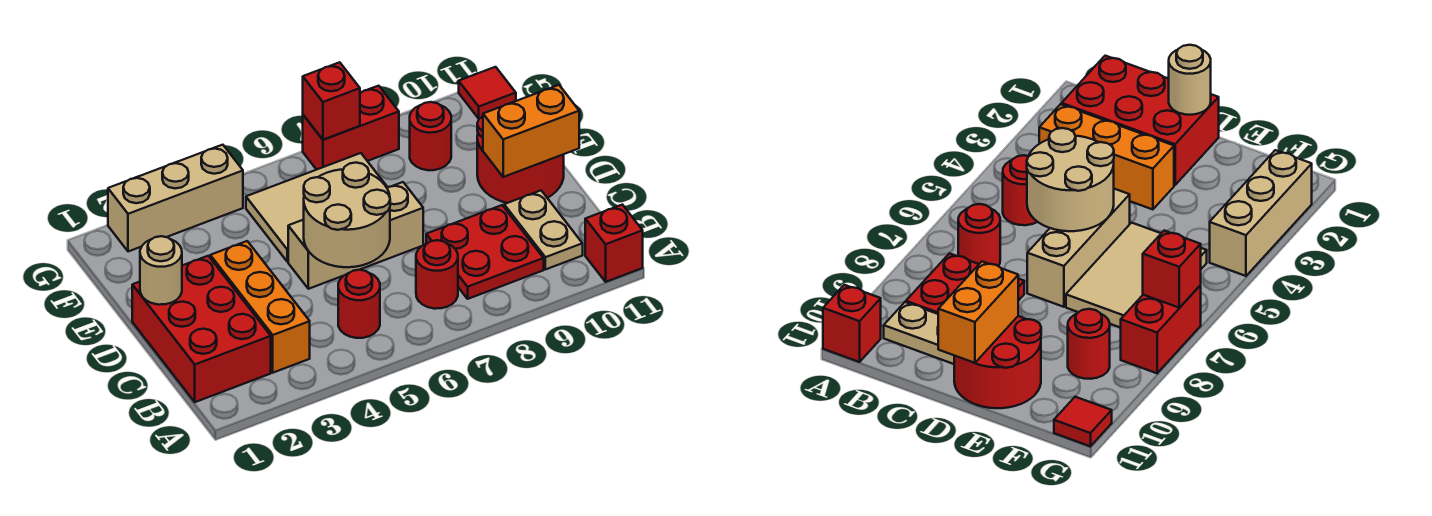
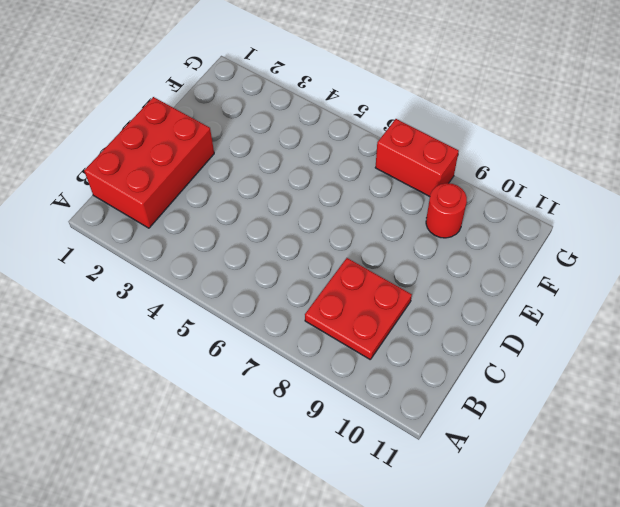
none -> red brick A11 level 1
none -> orange brick B3:D3 level 1
none -> red round brick B5 level 1

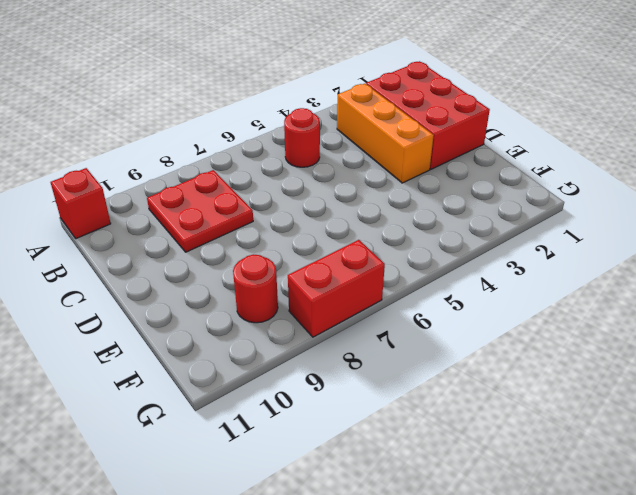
none -> red round brick B7 level 1
none -> tan plate B10:C10 level 1
none -> tan brick D5:D7 level 1

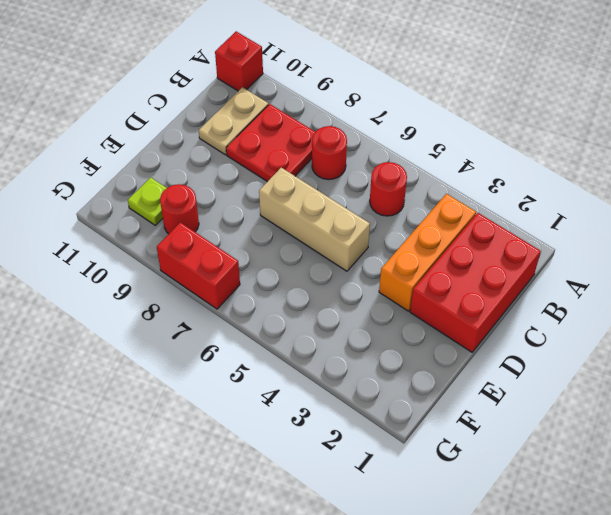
lime plate F10 level 1 -> none
none -> red round brick D10:E11 level 1
none -> tan tile E5:F7 level 1
none -> tan brick G2:G4 level 1

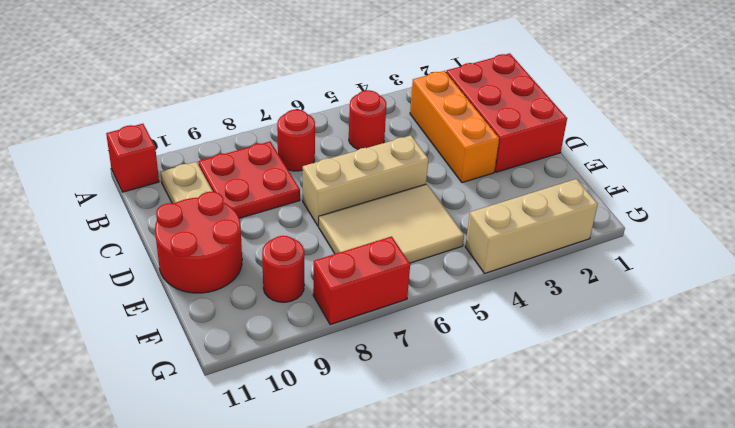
none -> red tile G11 level 1
none -> tan round brick C5:D6 level 2
none -> tan round brick D1 level 2

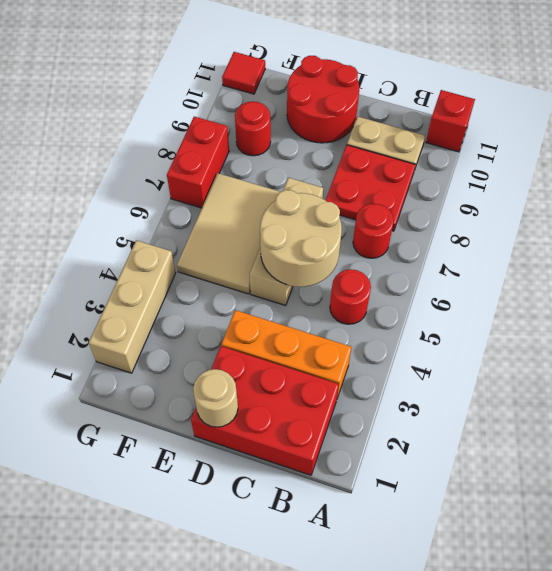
none -> orange brick D10:D11 level 2
none -> red brick G7 level 2

